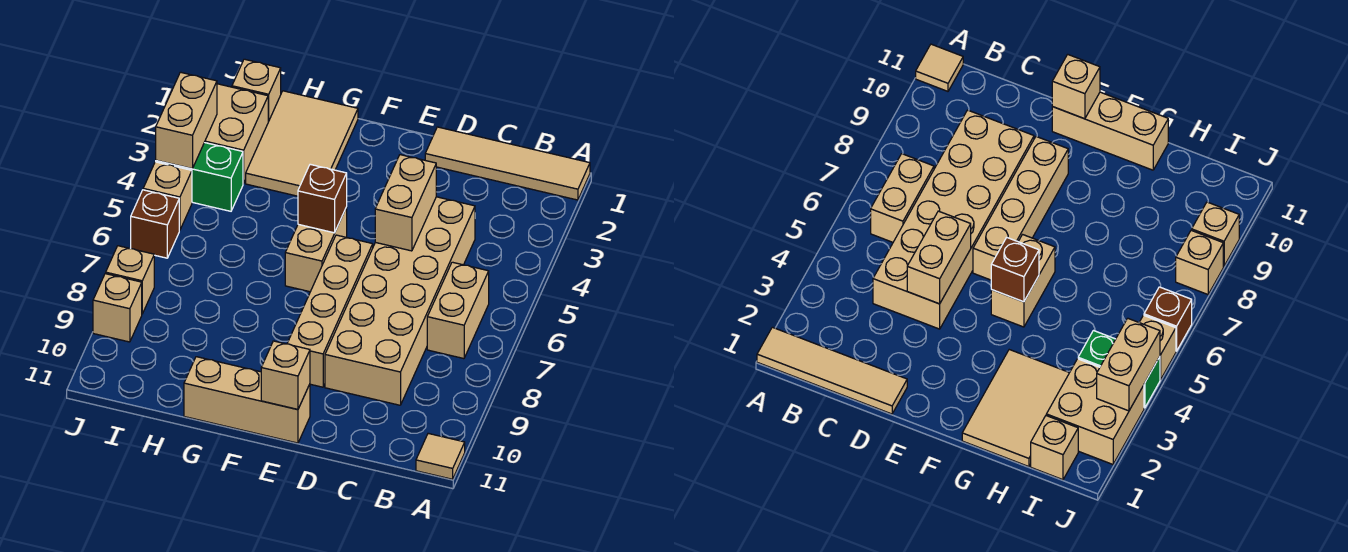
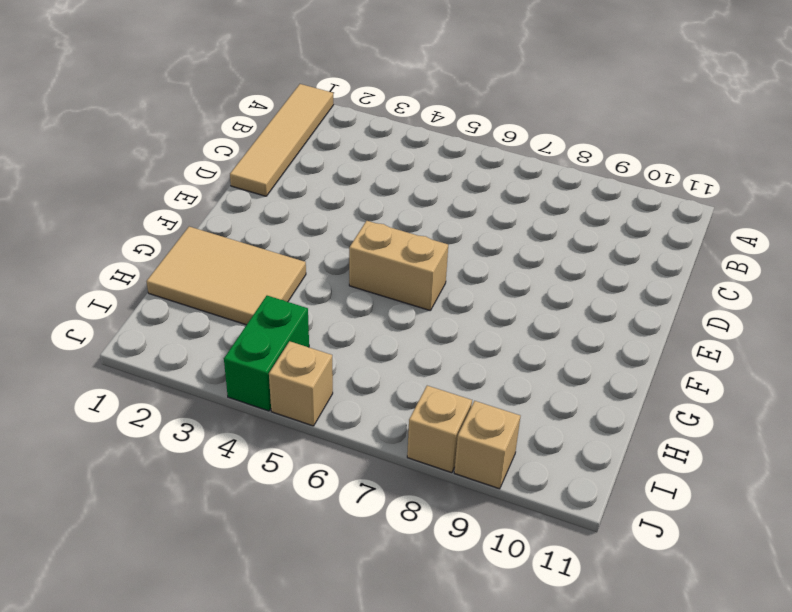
none -> tan tile A11 level 1
none -> tan brick B6:B7 level 1
none -> tan brick C4:D9 level 1

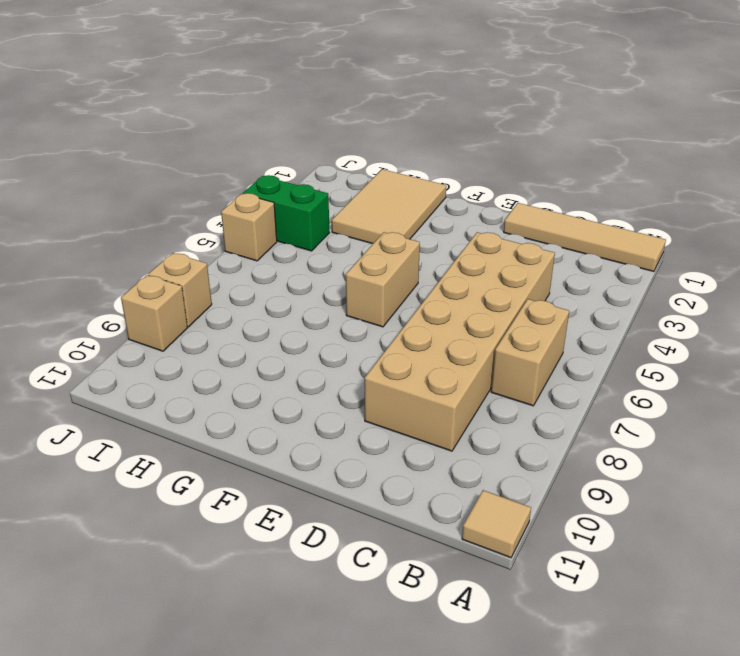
none -> tan brick E6:E9 level 1
none -> tan brick E11:G11 level 1
none -> tan brick I1 level 1

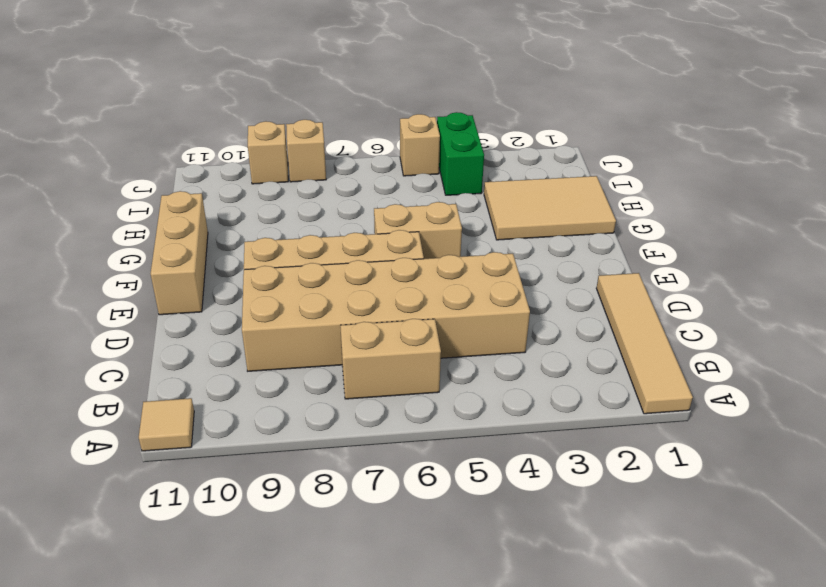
none -> tan brick I1 level 1
none -> tan brick I2:J3 level 1
none -> brown brick J6 level 1

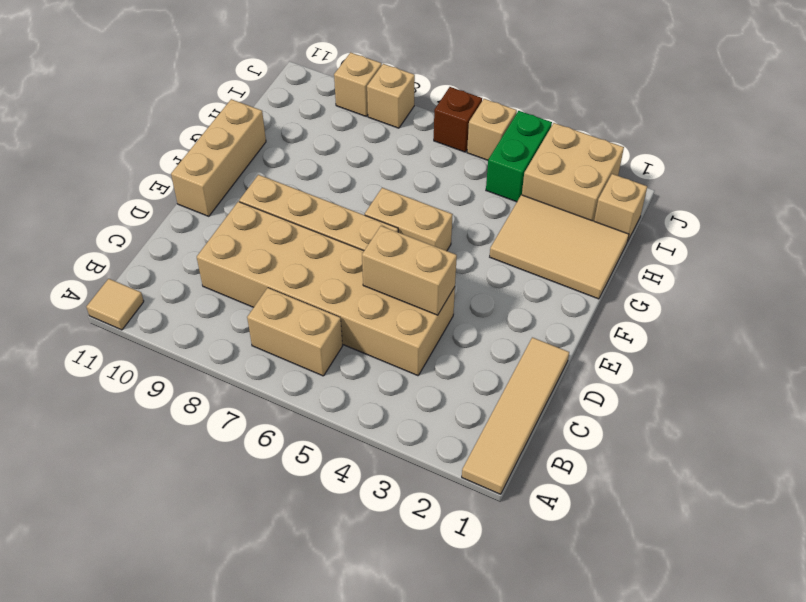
none -> tan brick E11 level 2
none -> brown brick F5 level 2
none -> tan brick J3:J4 level 2

